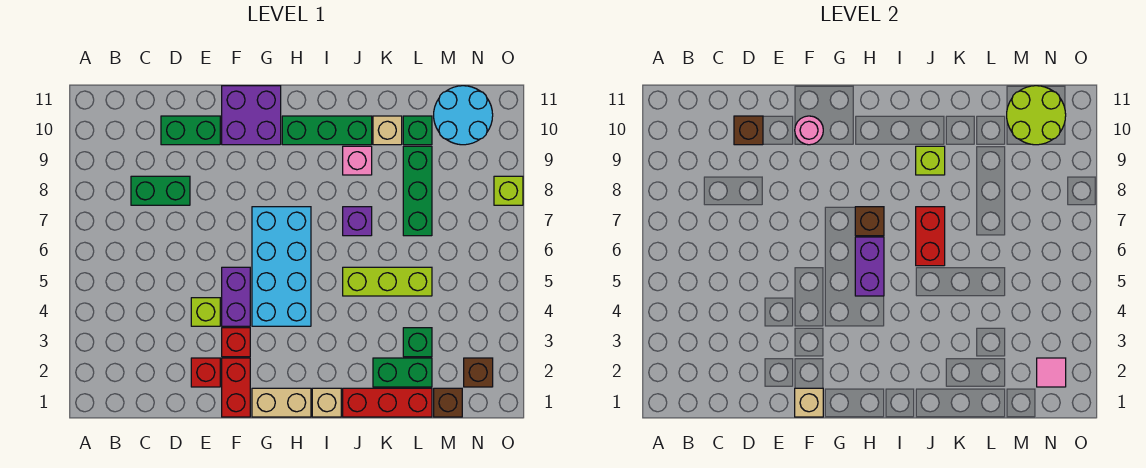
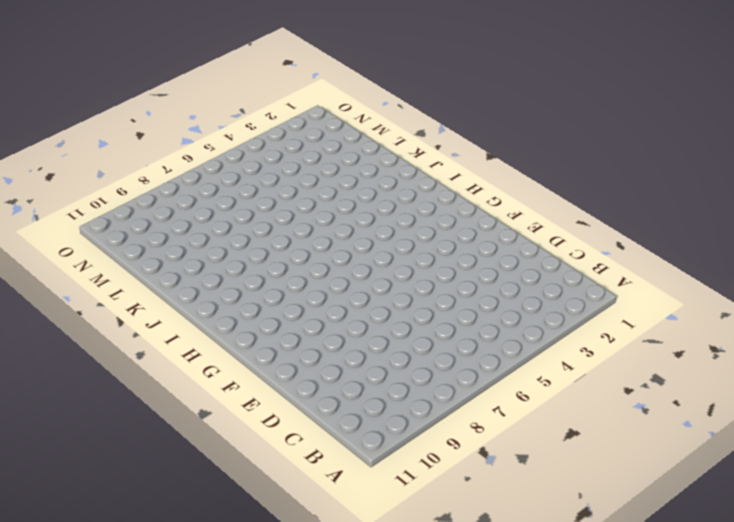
none -> green brick C8:D8 level 1
none -> green brick D10:E10 level 1
none -> red brick E2 level 1
none -> lime brick E4 level 1

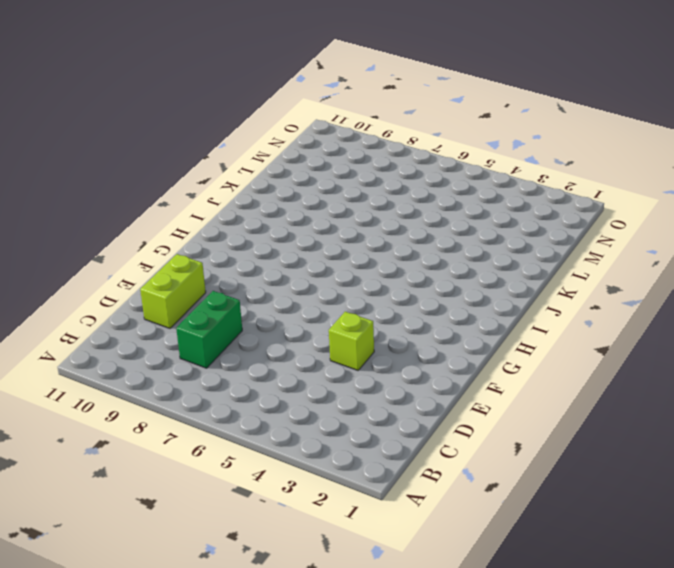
lime brick D10:E10 level 1 -> green brick D10:E10 level 1
none -> red brick E2 level 1
none -> red brick F1:F2 level 1
none -> red brick F3 level 1
none -> purple brick F4:F5 level 1

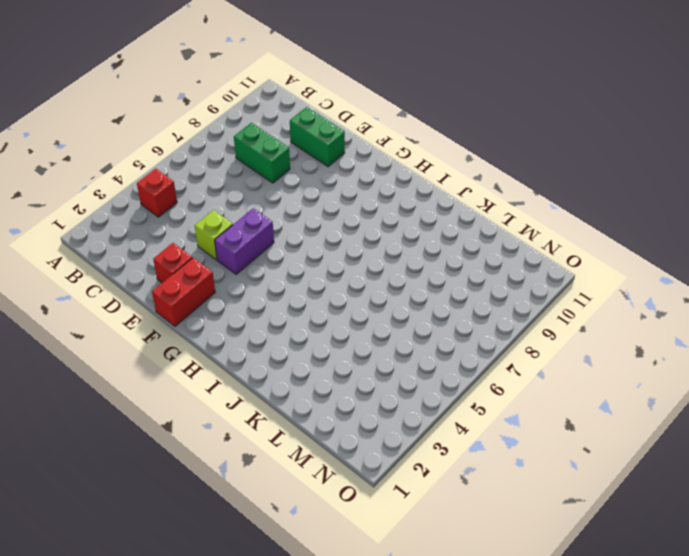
red brick B4 level 1 -> red brick F3 level 1
none -> purple brick F10:G11 level 1
none -> tan brick G1:H1 level 1
none -> cyan brick G4:H7 level 1
none -> green brick H10:J10 level 1

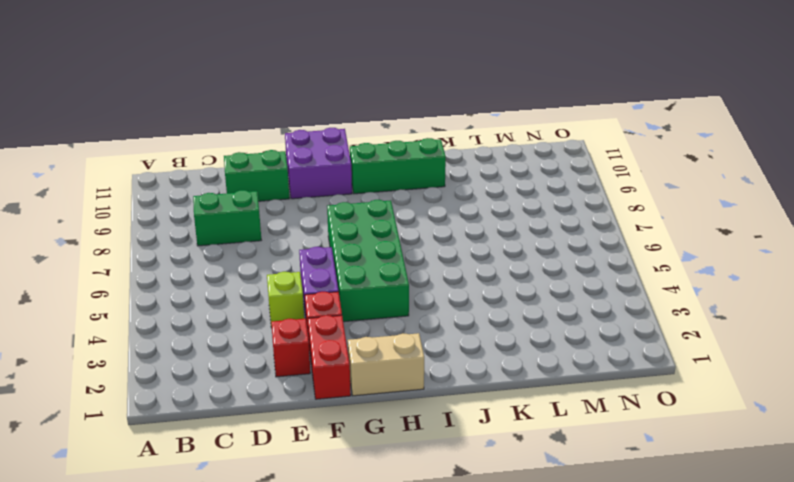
green brick G4:H7 level 1 -> cyan brick G4:H7 level 1
none -> tan brick I1 level 1
none -> red brick J1:L1 level 1
none -> lime brick J5:L5 level 1
none -> purple brick J7 level 1

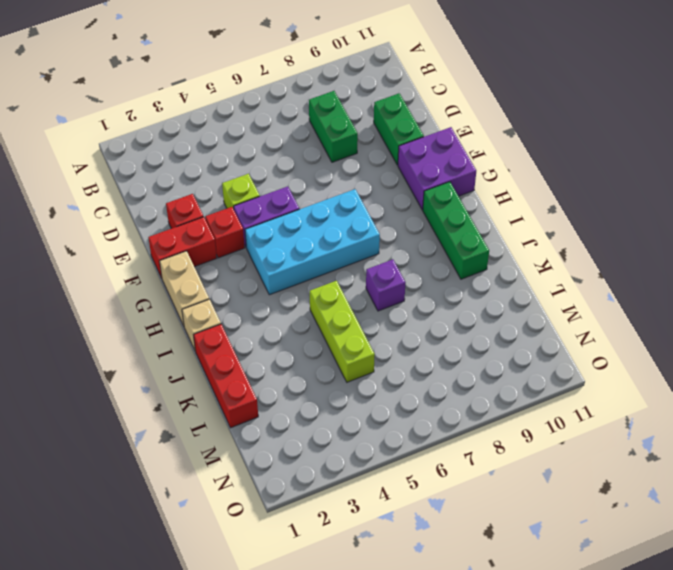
none -> pink brick J9 level 1
none -> green brick K2:L2 level 1
none -> tan brick K10 level 1
none -> green brick L3 level 1

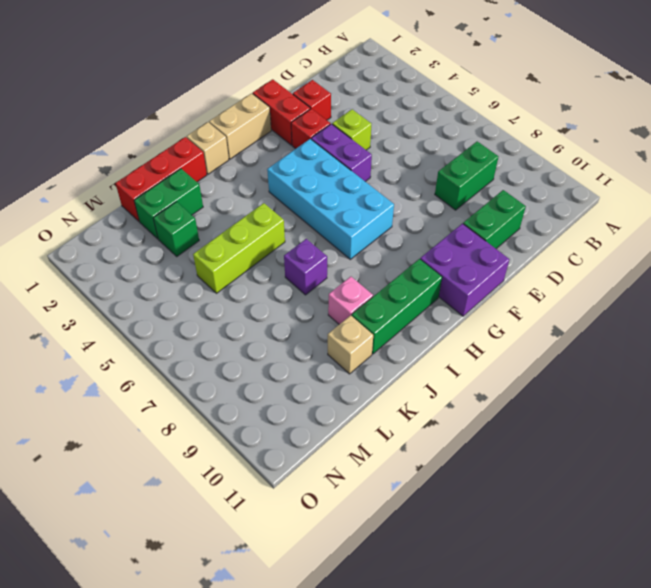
none -> green brick L7:L9 level 1
none -> green brick L10 level 1
none -> brown brick M1 level 1
none -> cyan round brick M10:N11 level 1

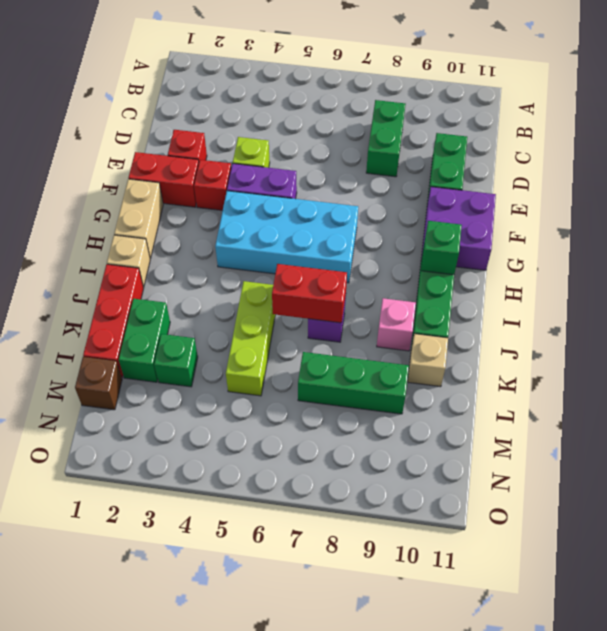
green brick H10 level 2 -> green brick L10 level 1
none -> cyan round brick M10:N11 level 1
none -> brown brick N2 level 1
none -> lime brick O8 level 1
none -> brown brick D10 level 2

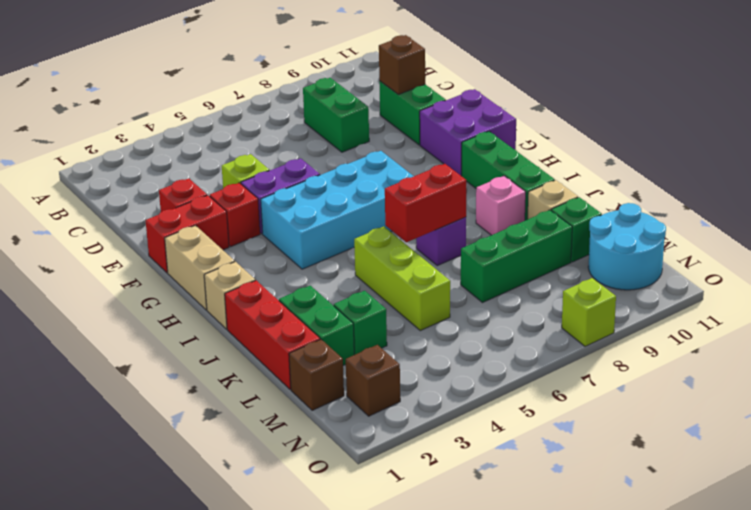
none -> tan brick F1 level 2
none -> pink round brick F10 level 2
none -> purple brick H5:H6 level 2
none -> brown brick H7 level 2

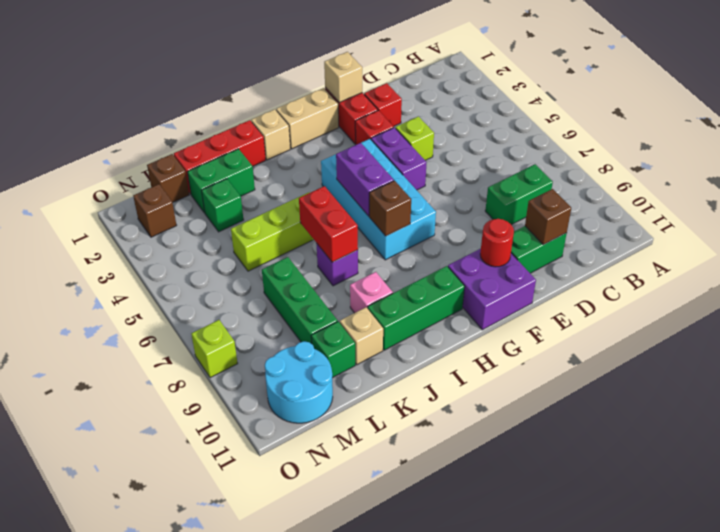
red round brick F10 level 2 -> pink round brick F10 level 2
none -> lime brick J9 level 2
none -> lime round brick M10:N11 level 2
none -> pink tile N2 level 2

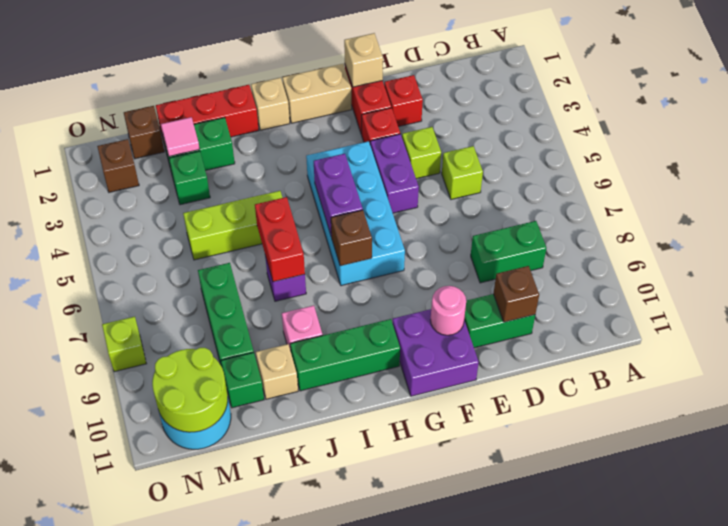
lime brick D5 level 1 -> lime brick J9 level 2
pink tile L2 level 2 -> pink tile N2 level 2

